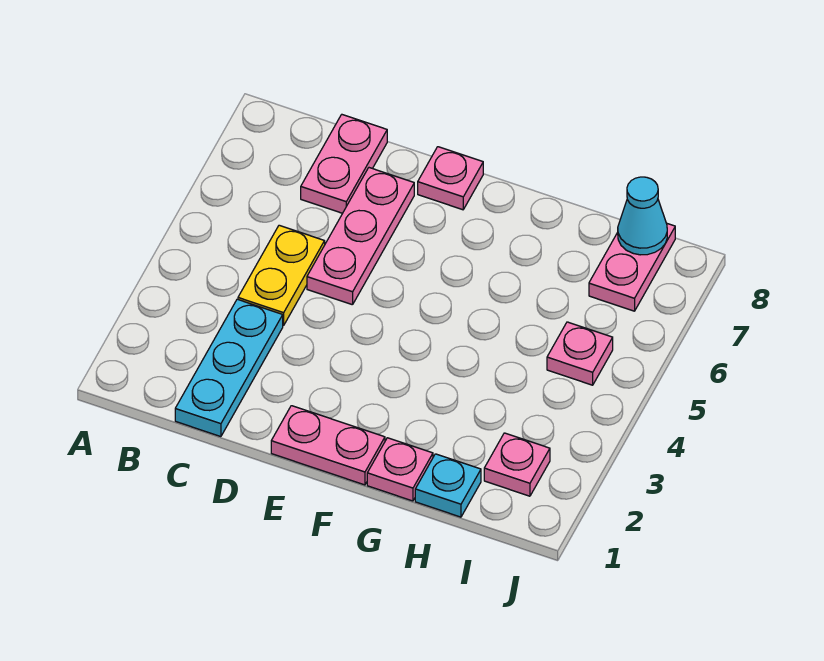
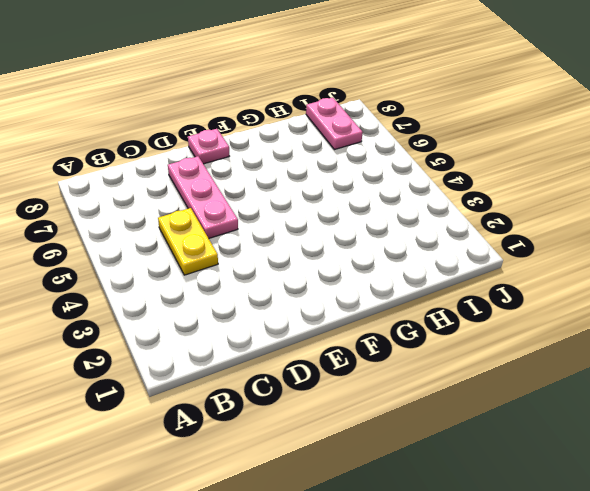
none -> cyan plate C1:C3 level 1
none -> pink plate C7:C8 level 1
none -> pink plate E1:F1 level 1

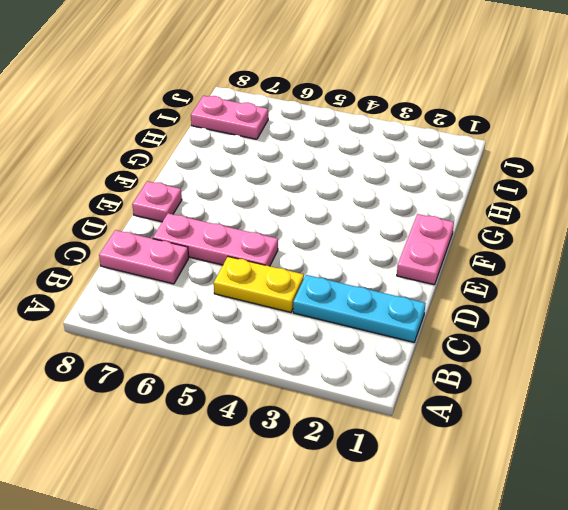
none -> pink plate G1 level 1
none -> cyan plate H1 level 1
none -> pink plate I2 level 1

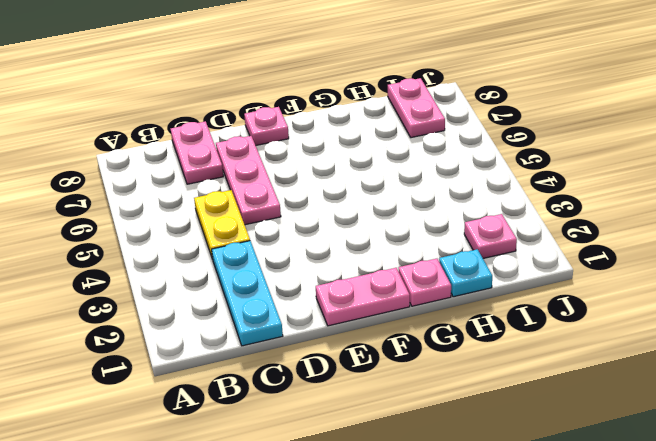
none -> pink plate I5 level 1
none -> cyan cone I8 level 2

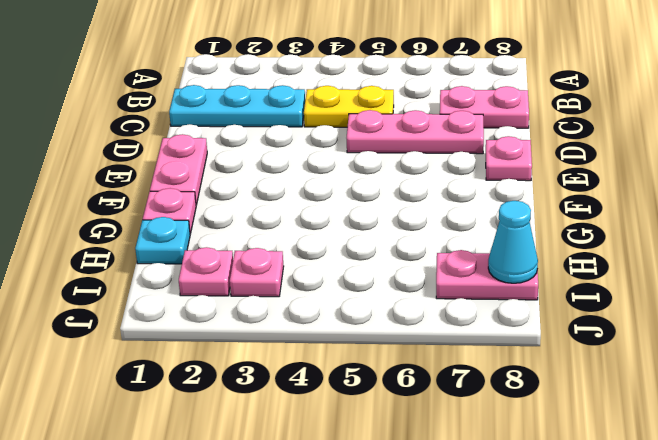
pink plate I3 level 1 -> pink plate I5 level 1

